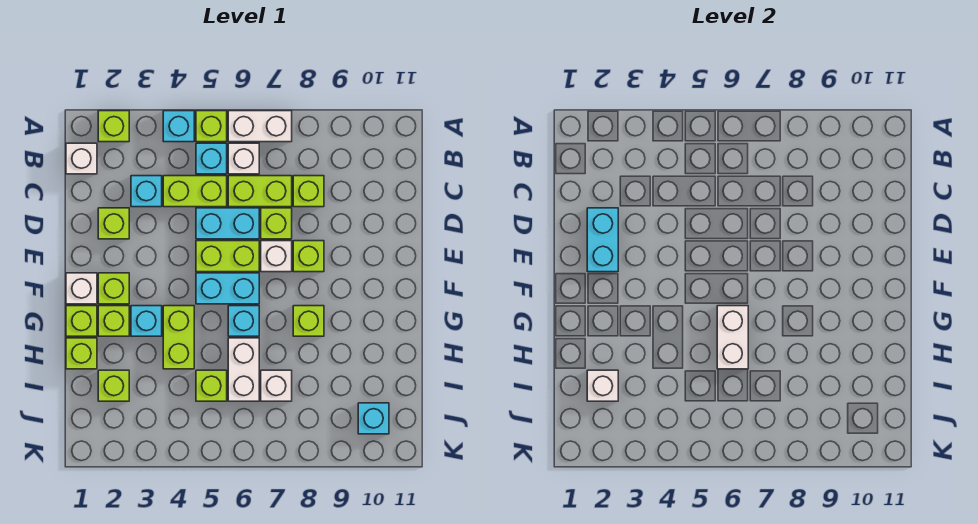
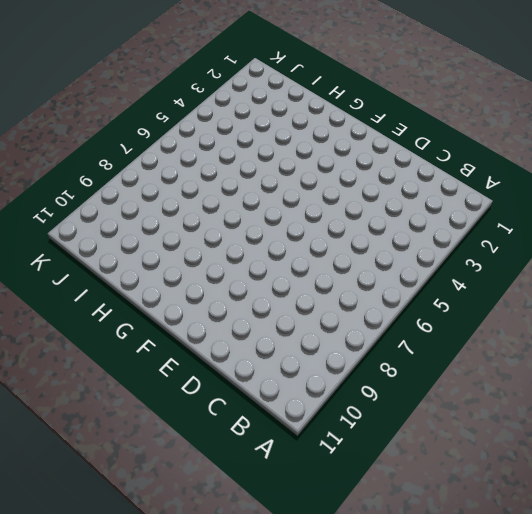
none -> lime brick A2 level 1
none -> cyan brick A4 level 1
none -> lime brick A5 level 1
none -> white brick A6:A7 level 1

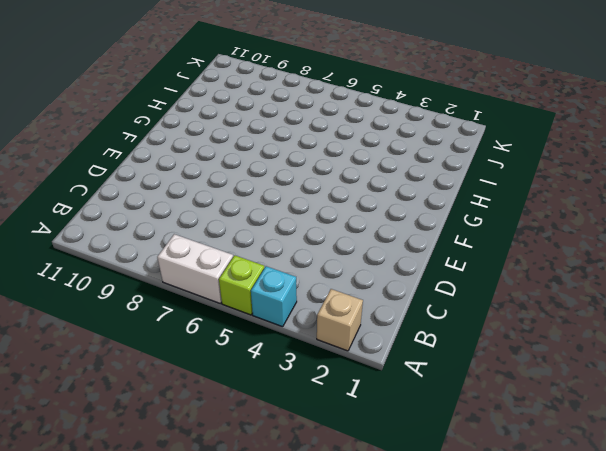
tan brick A2 level 1 -> lime brick A2 level 1
none -> white brick B1 level 1
none -> cyan brick B5 level 1
none -> white brick B6 level 1
none -> cyan brick C3 level 1

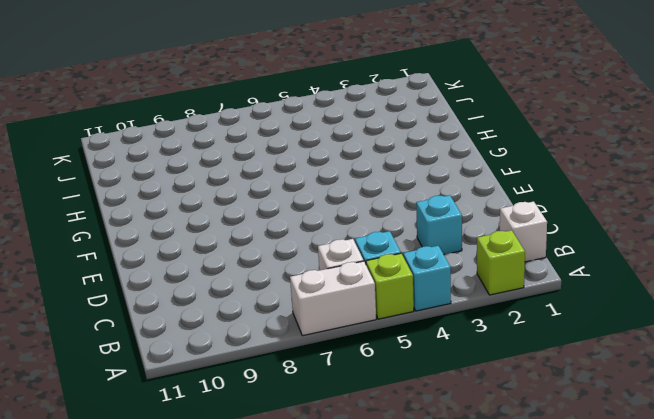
none -> lime brick C4:C5 level 1
none -> lime brick C6:C7 level 1
none -> lime brick C8 level 1
none -> lime brick D2 level 1

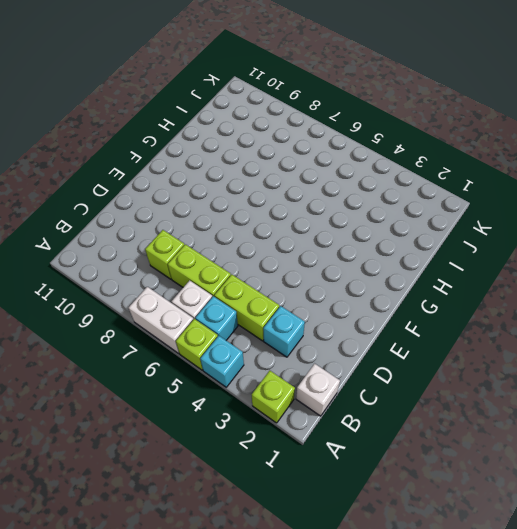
none -> lime brick D2 level 1
none -> cyan brick D5:D6 level 1
none -> lime brick D7 level 1
none -> lime brick E5:E6 level 1

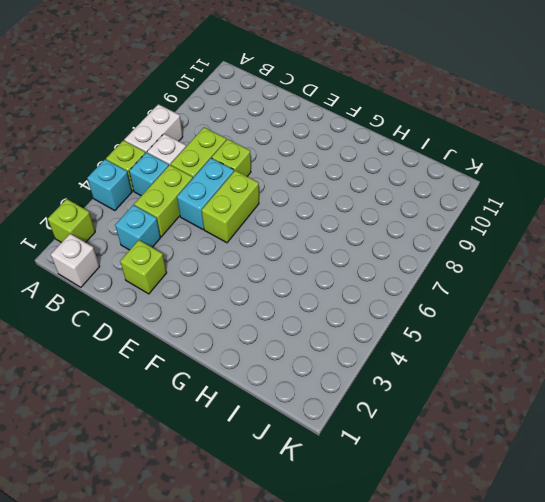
none -> lime brick C8 level 1
none -> white brick E7 level 1
none -> lime brick E8 level 1
none -> white brick F1 level 1

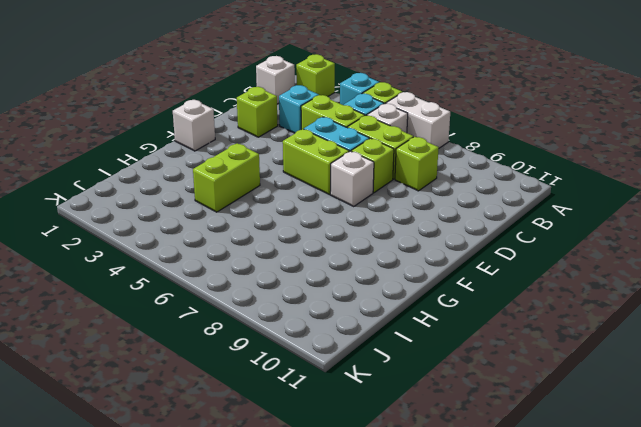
none -> lime brick E8 level 1
none -> lime brick F2 level 1
none -> cyan brick F5:F6 level 1
none -> lime brick G1 level 1

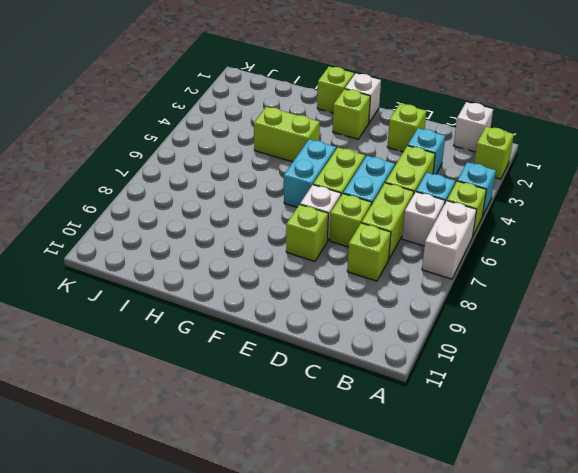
none -> lime brick G2 level 1
none -> cyan brick G3 level 1
none -> cyan brick G6 level 1
none -> lime brick G8 level 1

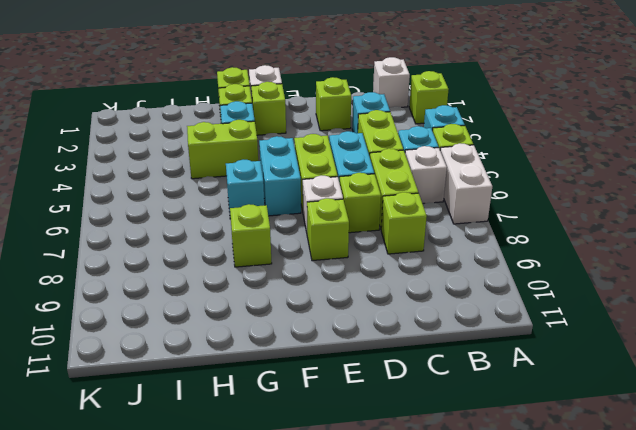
none -> lime brick H1 level 1
none -> white brick H6:I6 level 1
none -> lime brick I2 level 1
none -> lime brick I5 level 1

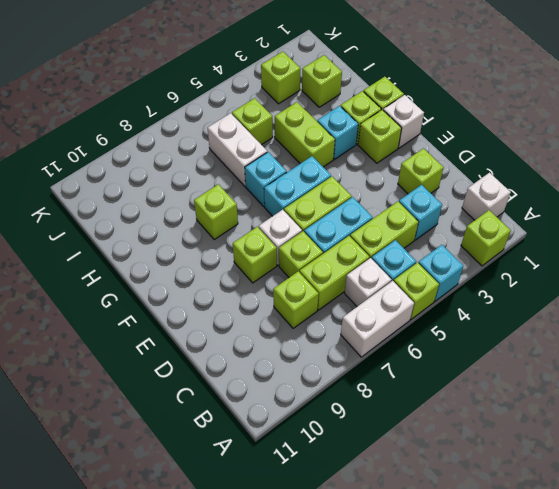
lime brick J3 level 1 -> lime brick H1 level 1
none -> white brick I7 level 1
none -> cyan brick J10 level 1
none -> cyan brick D2:E2 level 2
none -> white brick G6:H6 level 2

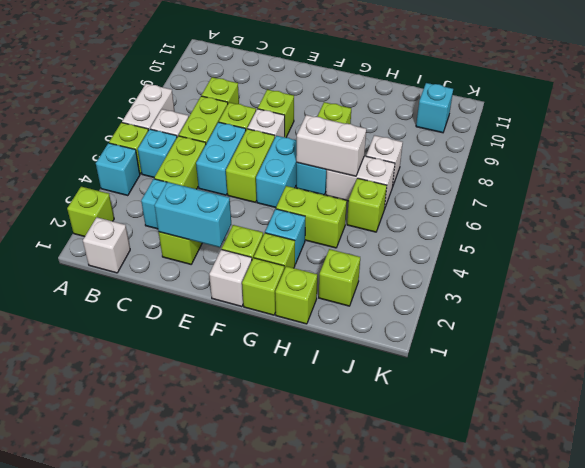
none -> white brick I2 level 2

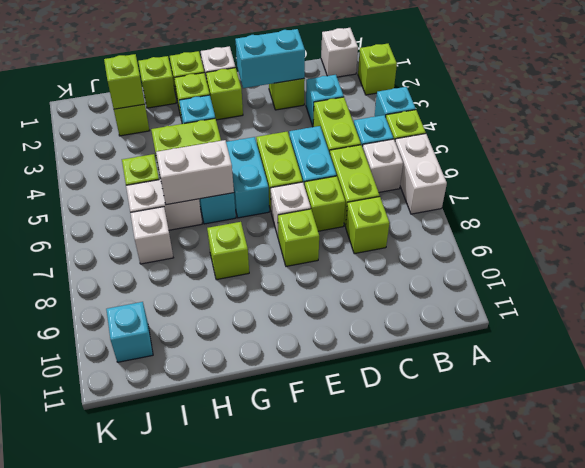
lime brick I2 level 2 -> white brick I2 level 2

